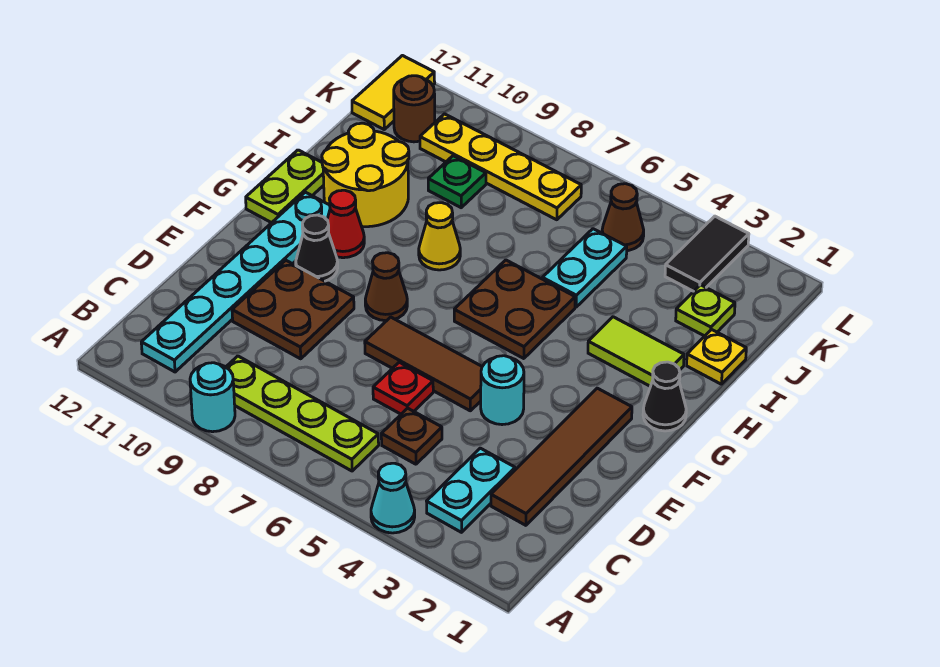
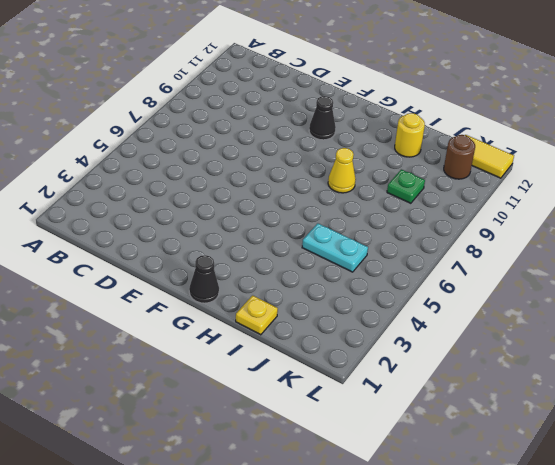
yellow round brick I11 level 1 -> yellow round brick H10:I11 level 1
none -> cyan cone A4 level 1
none -> cyan round brick A9 level 1
none -> cyan plate B3:C3 level 1

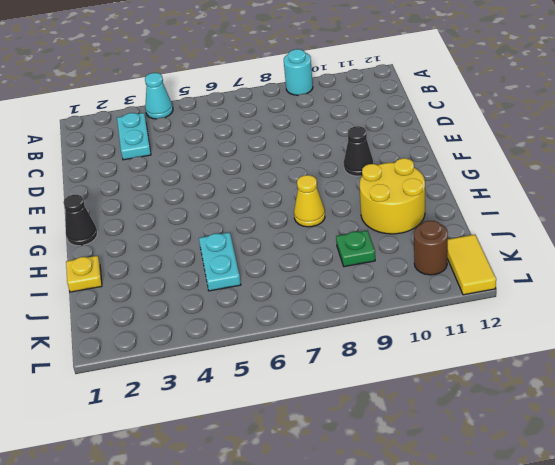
none -> lime plate B6:B9 level 1
none -> cyan plate B11:G11 level 1
none -> brown tile C2:F2 level 1

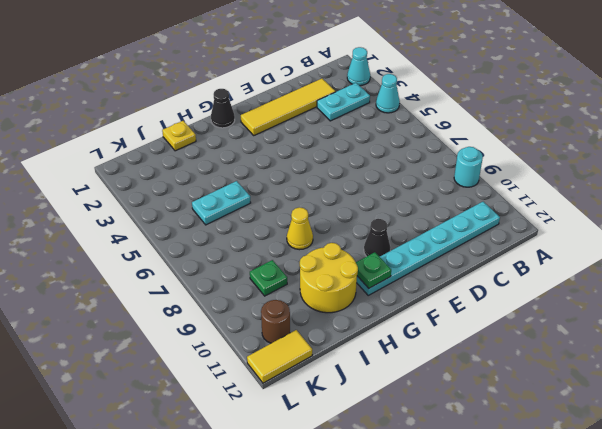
cyan cone A2 level 1 -> none
yellow tile C2:F2 level 1 -> brown tile C2:F2 level 1
green plate G11 level 2 -> none
none -> lime plate B6:B9 level 1
none -> brown plate C5 level 1
none -> red plate D6 level 1

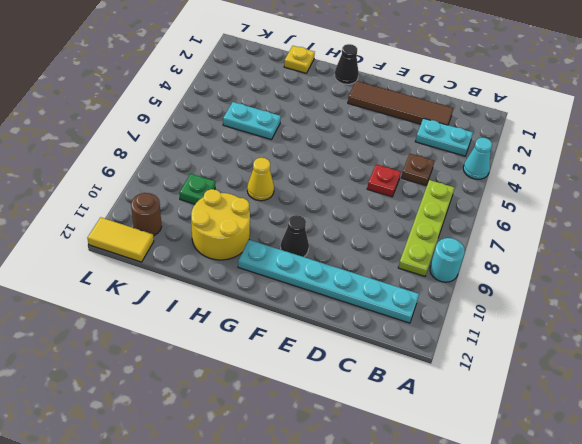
none -> brown plate D9:E10 level 1
none -> cyan round brick E4 level 1
none -> brown tile E5:E7 level 1

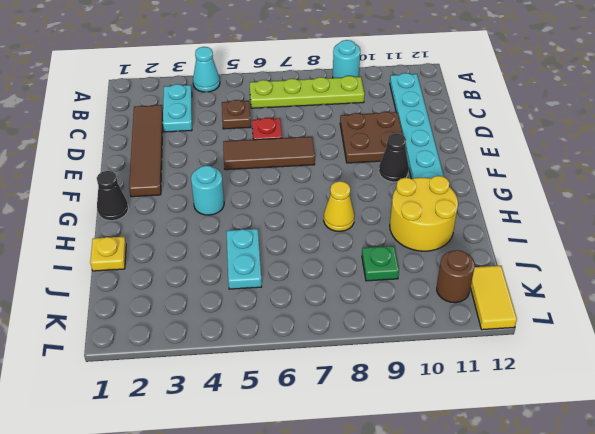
cyan round brick G4 level 1 -> cyan round brick E4 level 1
none -> brown cone F8 level 1
none -> brown plate G5:H6 level 1
none -> red cone G10 level 1

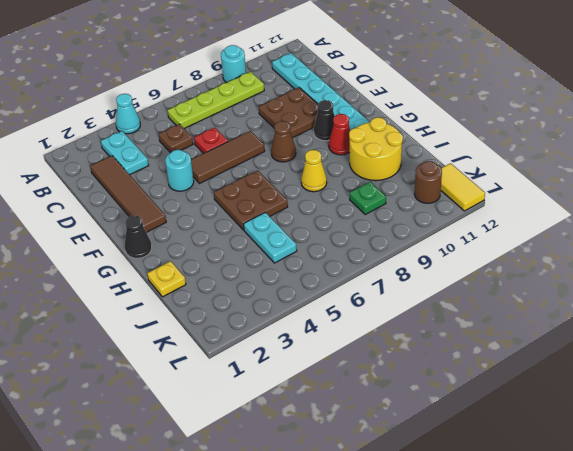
none -> lime plate G12:H12 level 1
none -> lime tile H2:H3 level 1
none -> lime plate J2 level 1

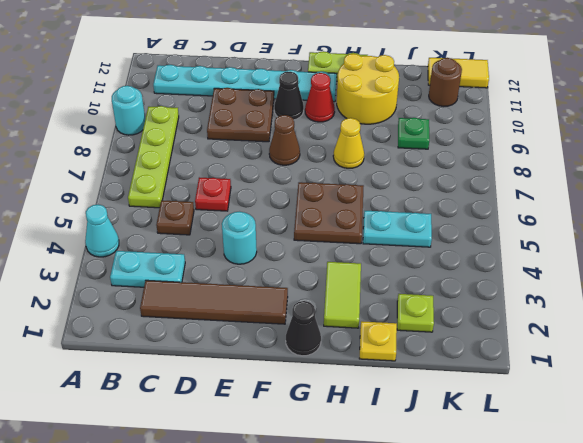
none -> brown tile E5:E7 level 1
none -> black tile K3:L3 level 1
none -> brown cone K5 level 1

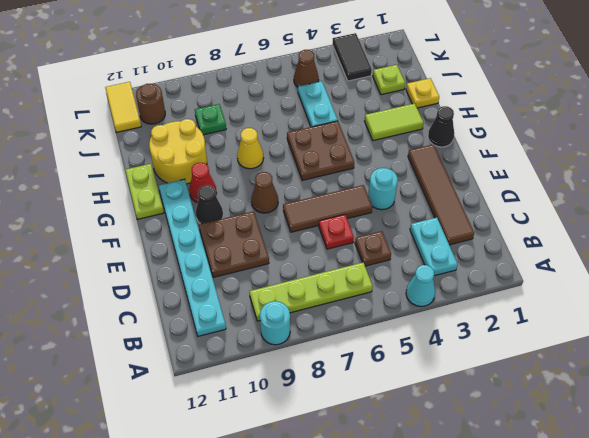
none -> yellow plate K7:K10 level 1

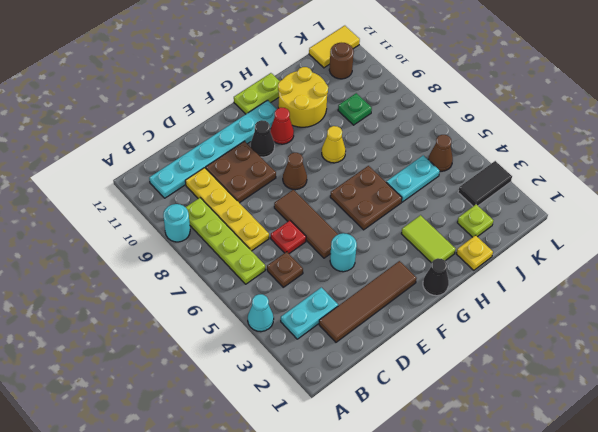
yellow plate C7:C10 level 1 -> yellow plate K7:K10 level 1

